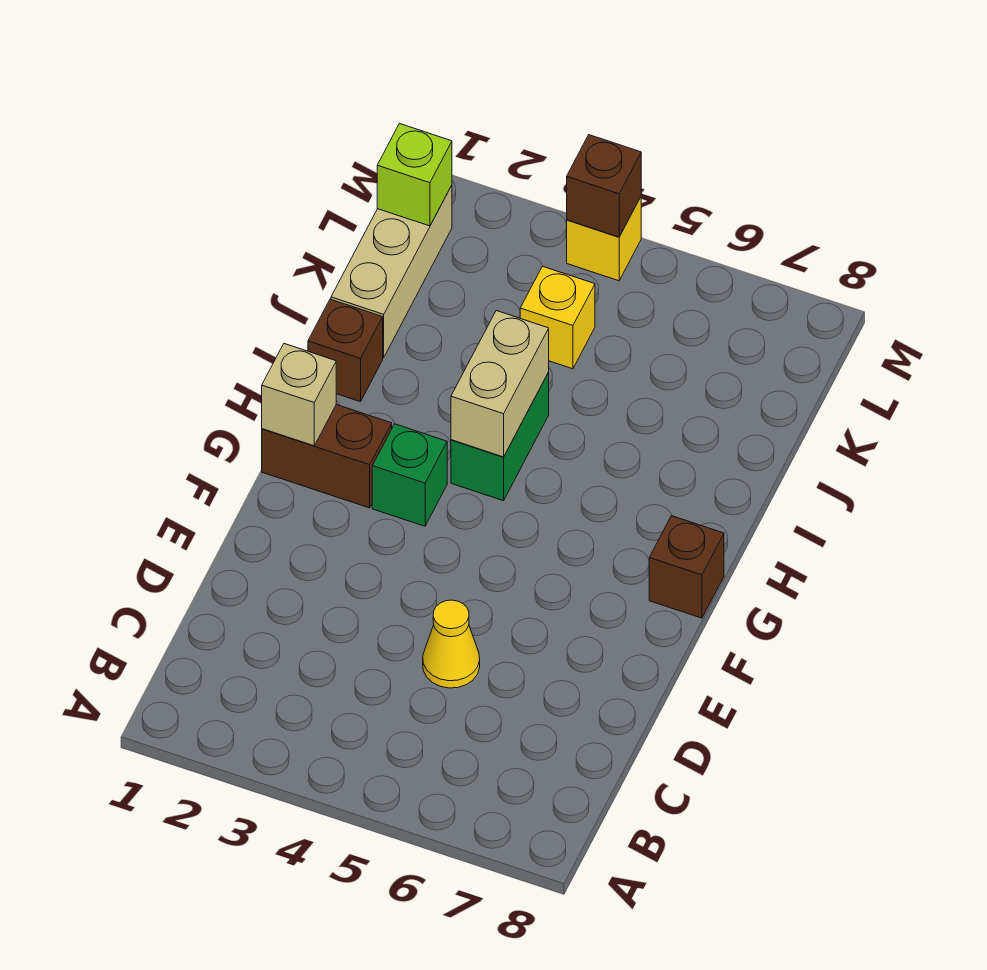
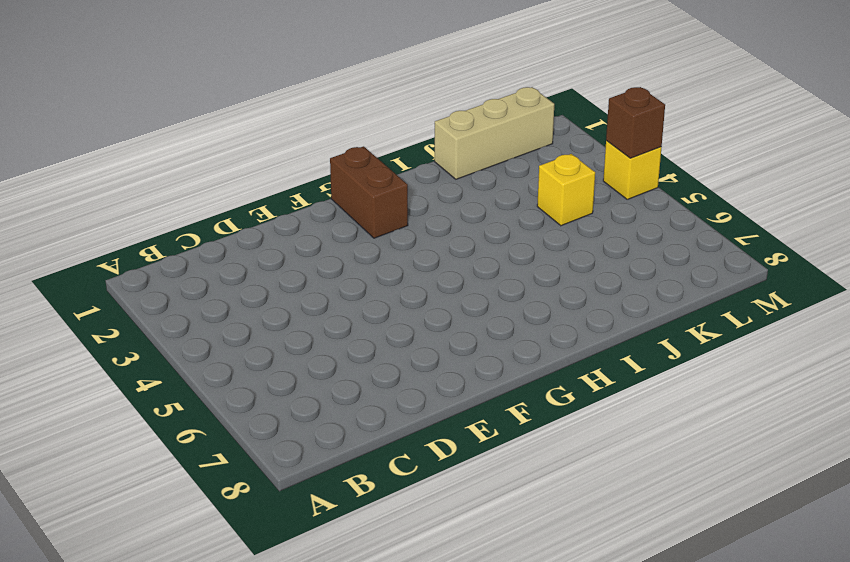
none -> yellow cone D5 level 1
none -> green brick G3 level 1
none -> brown brick G8 level 1

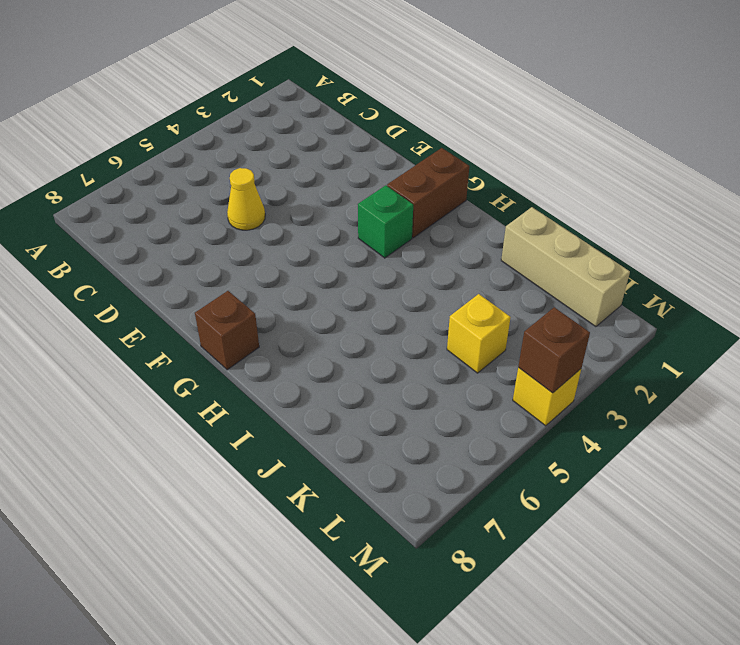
none -> green brick H4:I4 level 1
none -> brown brick I1 level 1
none -> tan brick G1 level 2

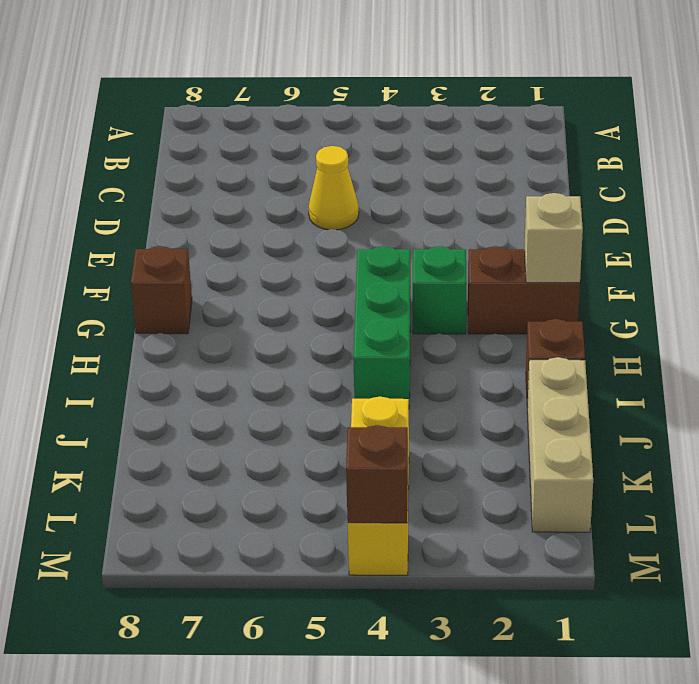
green brick G4:I4 level 1 -> green brick H4:I4 level 1
none -> tan brick H4:I4 level 2
none -> lime brick L1 level 2

